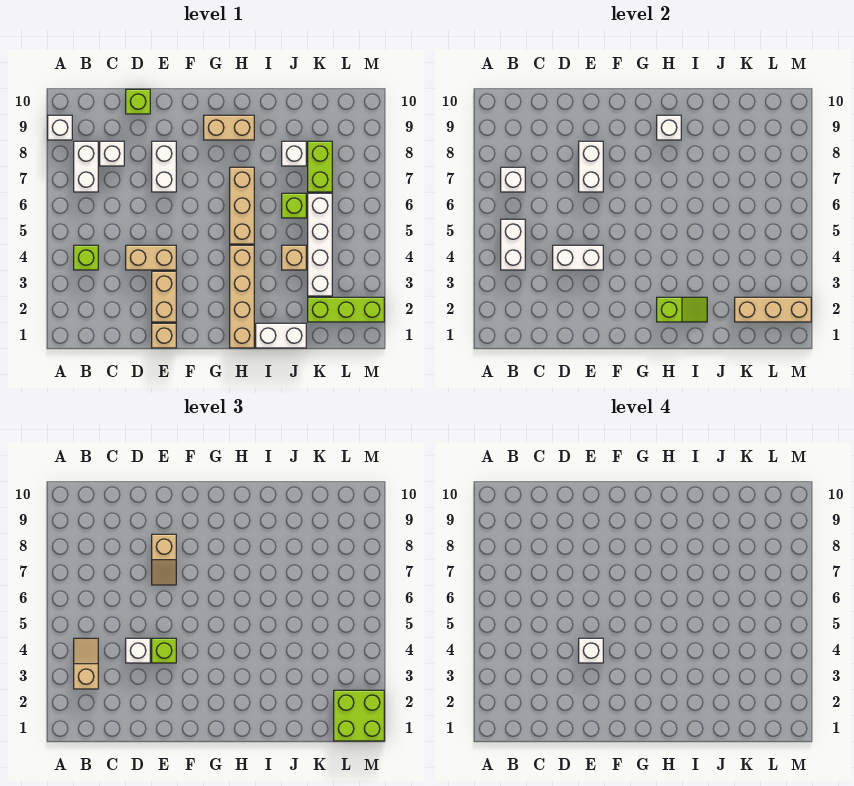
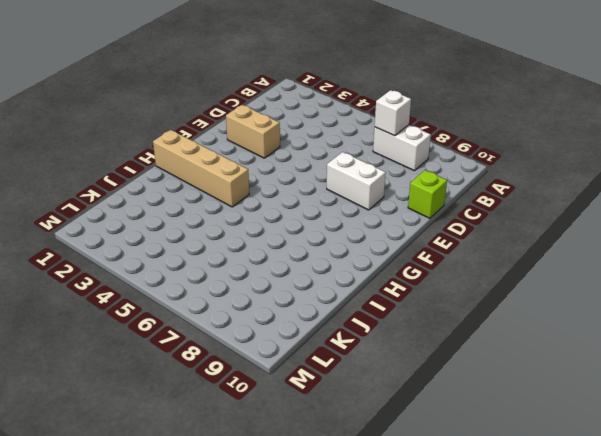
none -> white brick A9 level 1
none -> lime brick B4 level 1
none -> white brick C8 level 1
none -> tan brick D4:E4 level 1

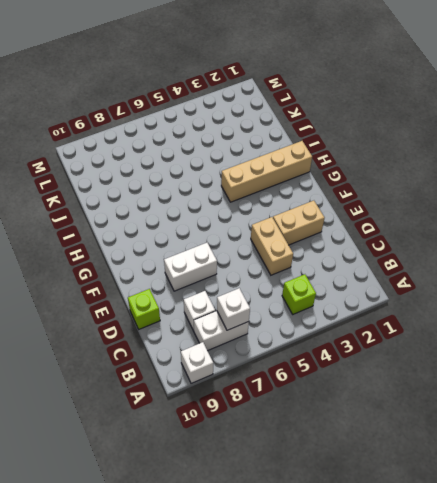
none -> tan brick E1 level 1
none -> tan brick G9:H9 level 1
none -> tan brick H5:H7 level 1
none -> white brick I1:J1 level 1

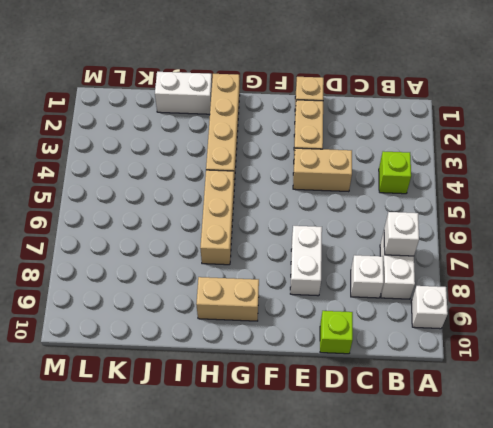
none -> tan brick J4 level 1
none -> lime brick J6 level 1
none -> white brick J8 level 1
none -> lime brick K2:M2 level 1

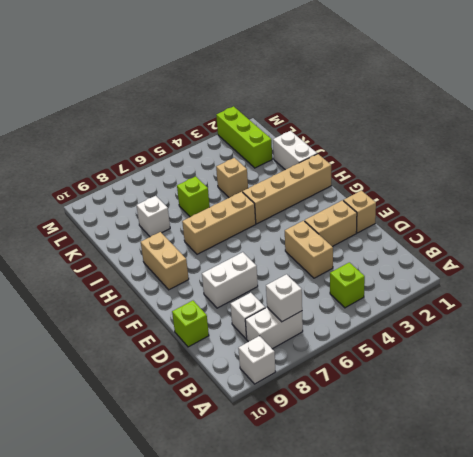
none -> white brick K3:K6 level 1
none -> lime brick K7:K8 level 1
none -> white brick B4:B5 level 2
none -> white brick D4:E4 level 2

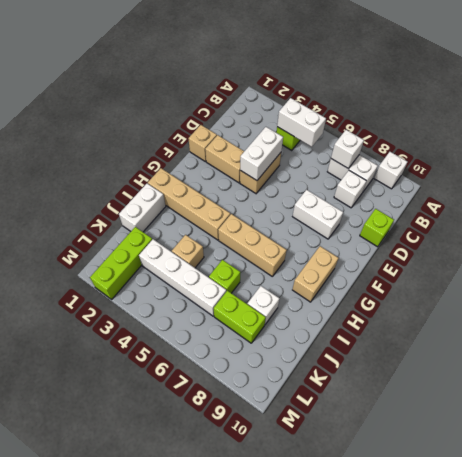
none -> white brick E7:E8 level 2
none -> lime slope H2:I2 level 2 top H
none -> white brick H9 level 2
none -> tan brick K2:M2 level 2

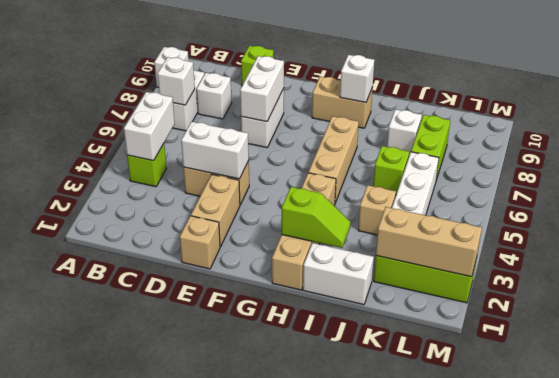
none -> tan slope B3:B4 level 3 top 3
none -> white brick D4 level 3
none -> lime brick E4 level 3
none -> tan slope E7:E8 level 3 top 8

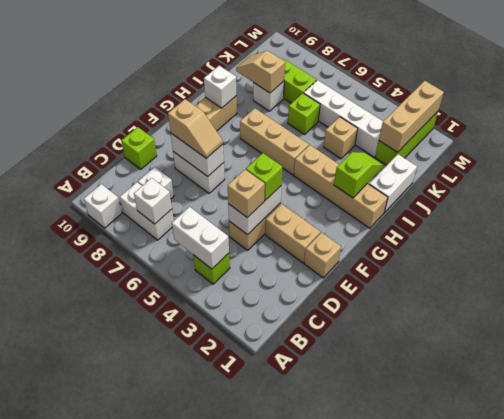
tan brick D4 level 3 -> white brick D4 level 3
tan slope J8:J9 level 2 top 8 -> tan slope B3:B4 level 3 top 3
none -> lime brick L1:M2 level 3
none -> white brick E4 level 4

